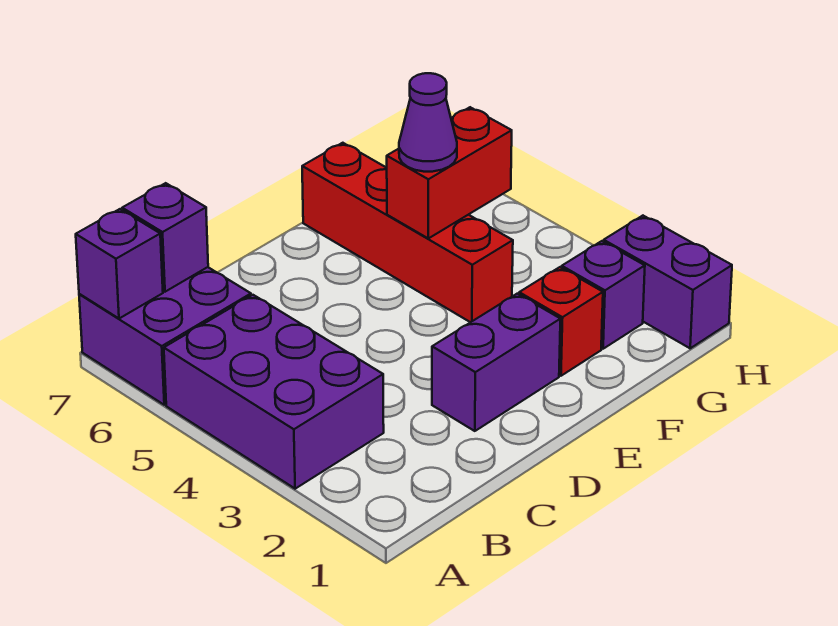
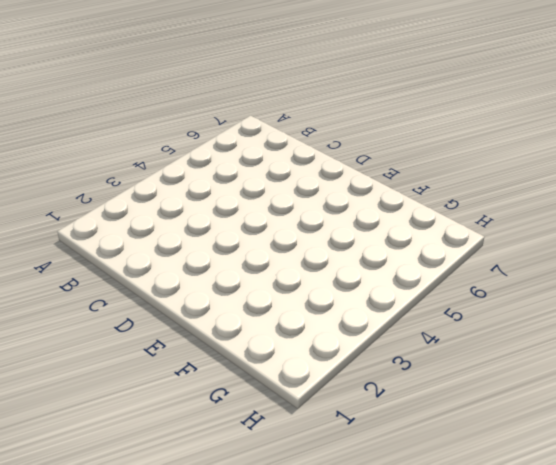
none -> purple brick A3:B5 level 1
none -> purple brick A6:B7 level 1

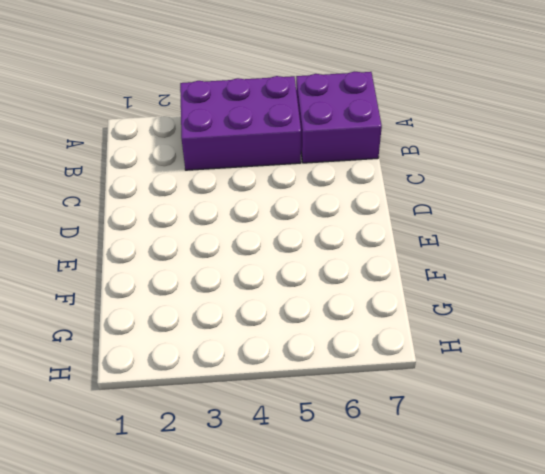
none -> purple brick D2:E2 level 1
none -> red brick F2 level 1

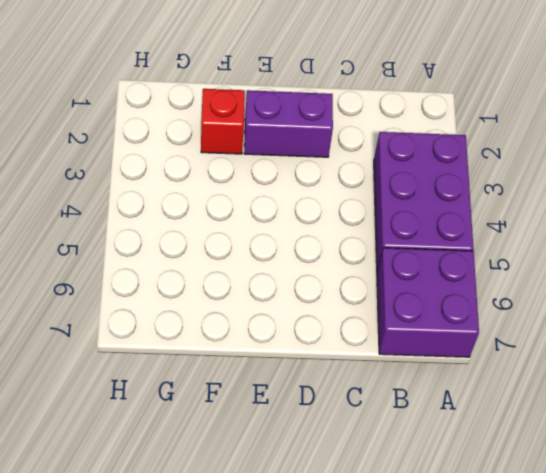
none -> red brick F4:F7 level 1
none -> purple brick G2 level 1

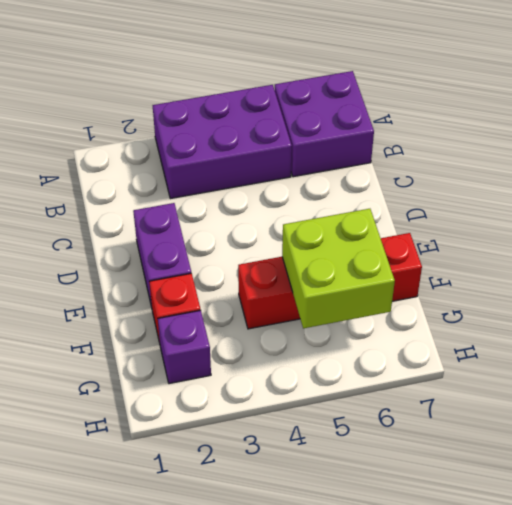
lime brick F5:G6 level 2 -> red brick F5:G5 level 2
none -> purple brick H1:H2 level 1
none -> purple brick A7 level 2

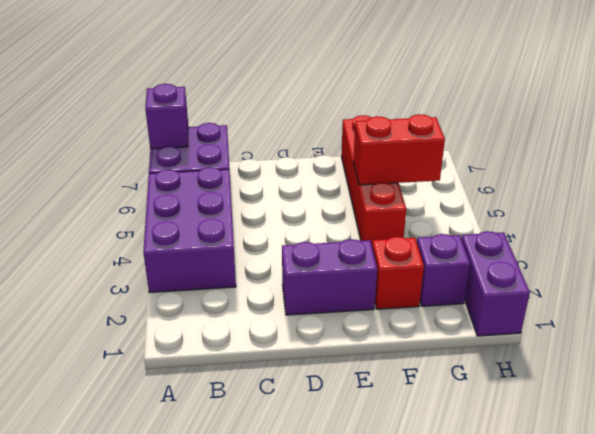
none -> purple brick B7 level 2
none -> purple cone F5 level 3

